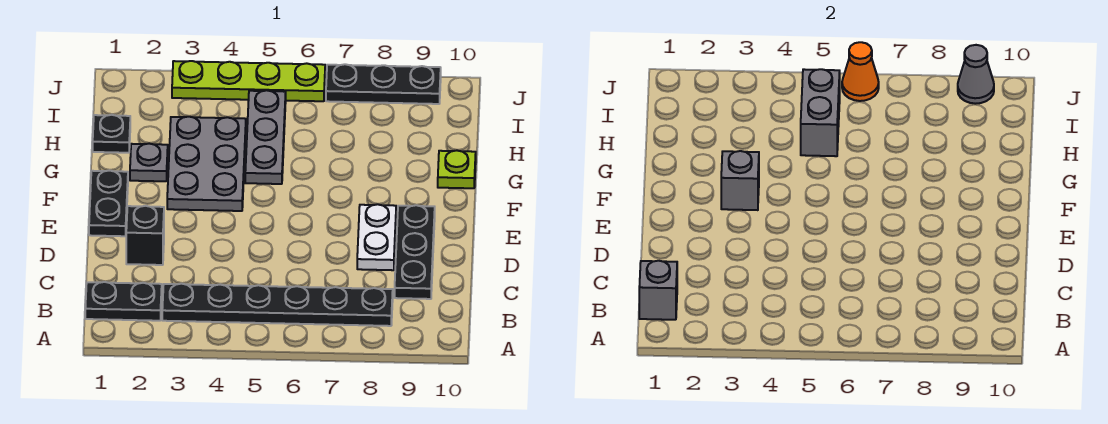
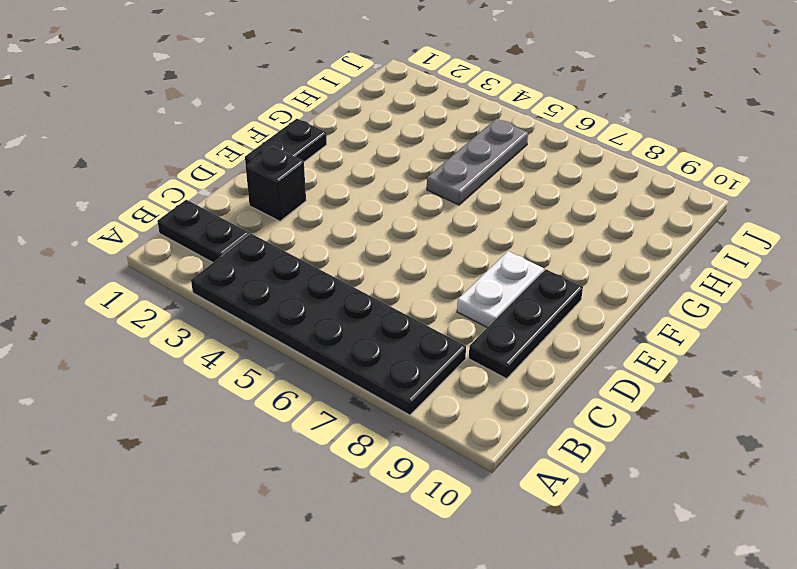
black plate A3:B8 level 1 -> black plate B3:B8 level 1
none -> grey plate F3:H4 level 1
none -> grey plate G2 level 1
none -> lime plate G10 level 1

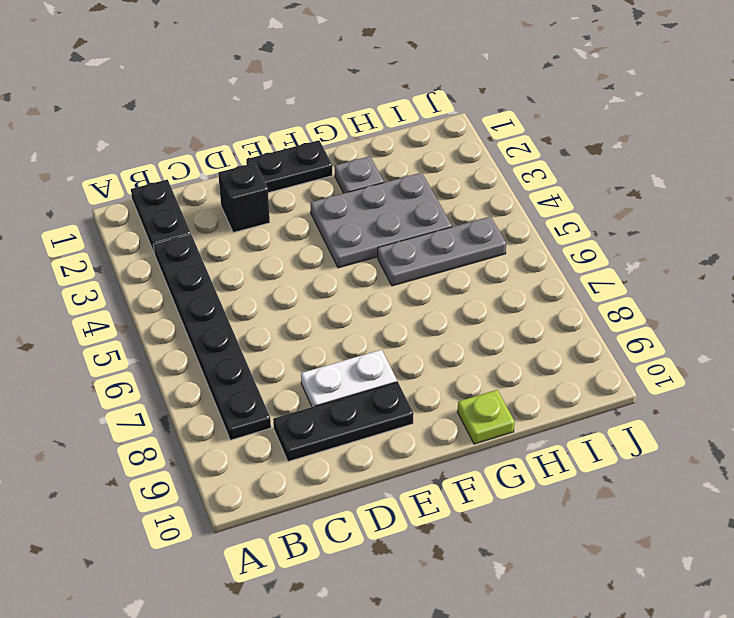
none -> black plate H1 level 1
none -> lime plate J3:J6 level 1
none -> black plate J7:J9 level 1

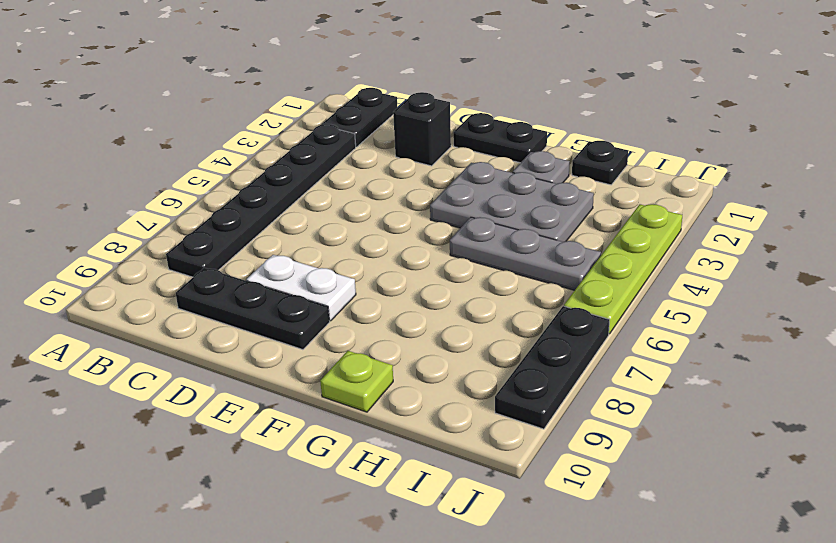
none -> grey brick B1 level 2
none -> grey brick F3 level 2
none -> grey brick H5:I5 level 2

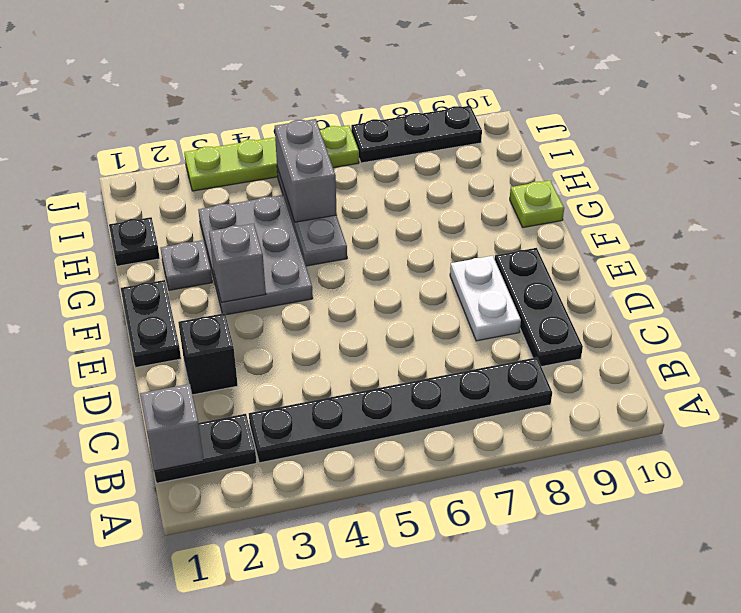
none -> orange cone J6 level 2
none -> grey cone J9 level 2

